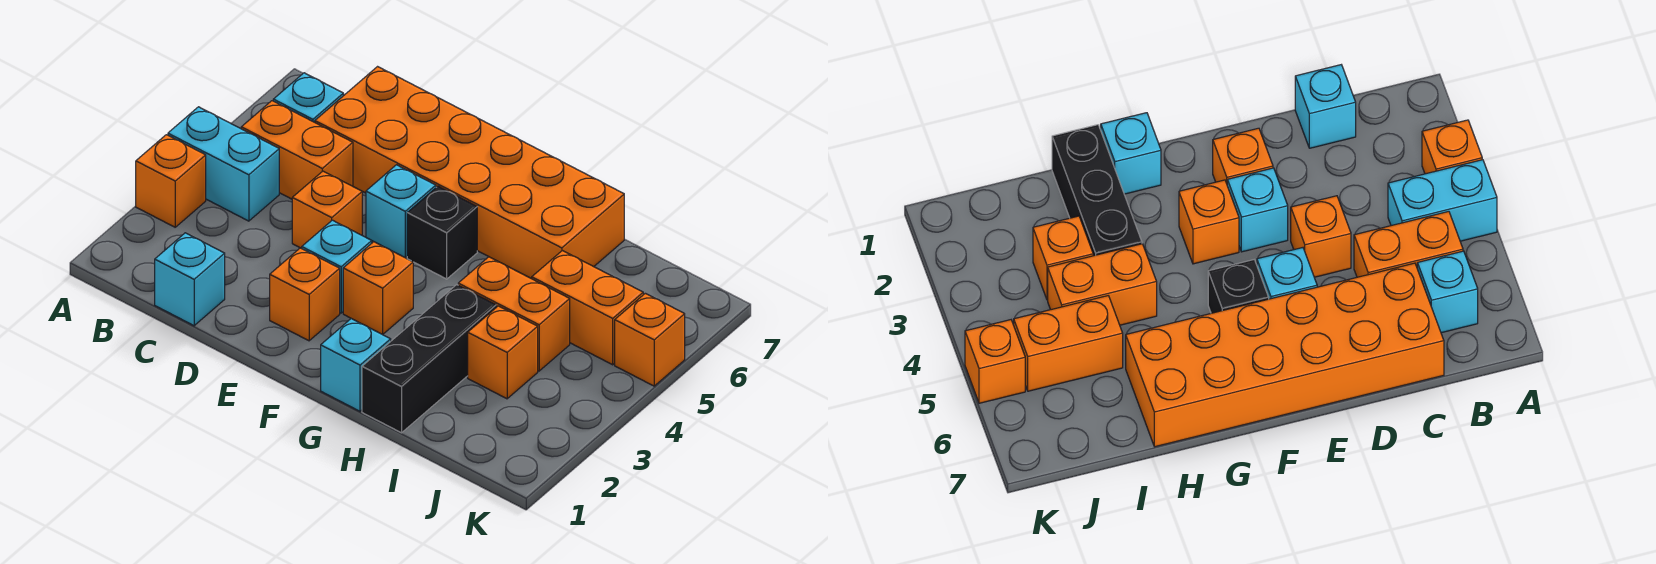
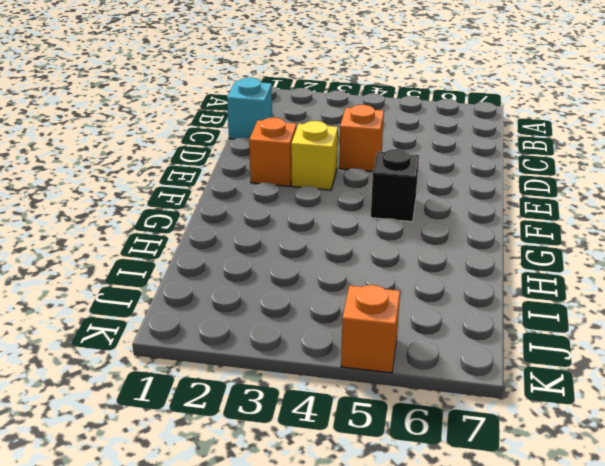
yellow brick E3 level 1 -> cyan brick E3 level 1
none -> orange brick A3 level 1
none -> cyan brick A4:B4 level 1
none -> orange brick B5:C5 level 1

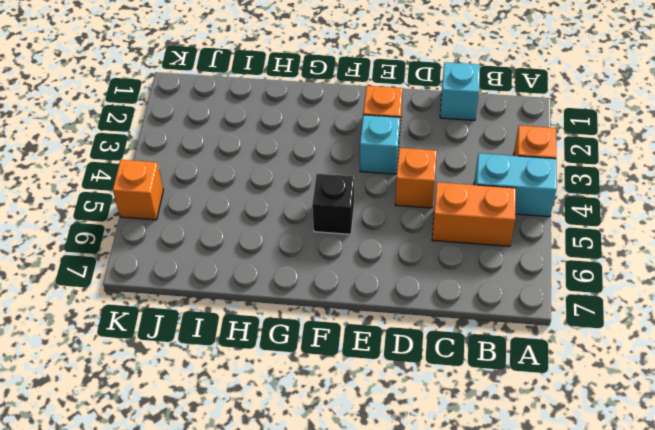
none -> cyan brick B6 level 1
none -> orange brick C6:H7 level 1
none -> cyan brick E5 level 1

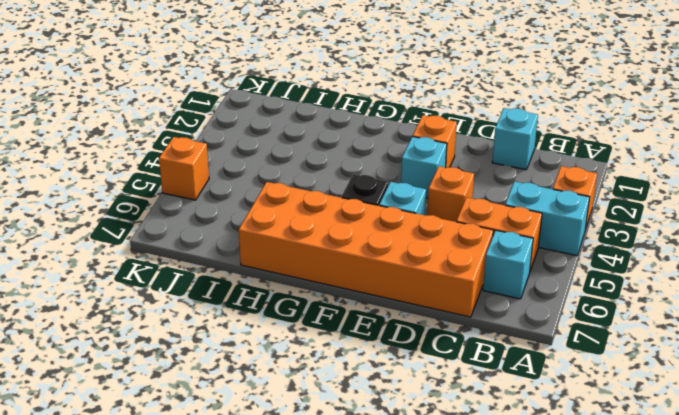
none -> orange brick F3 level 1
none -> cyan brick G1 level 1
none -> black brick H1:H3 level 1

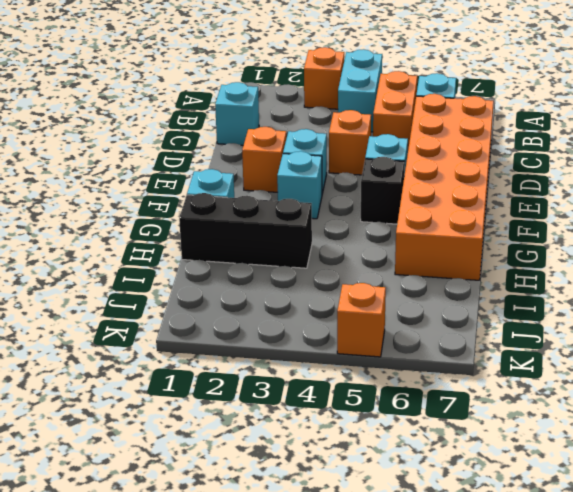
cyan brick F3 level 1 -> orange brick F3 level 1
none -> orange brick H4:I4 level 1
none -> orange brick I3 level 1
none -> orange brick I5:J5 level 1

